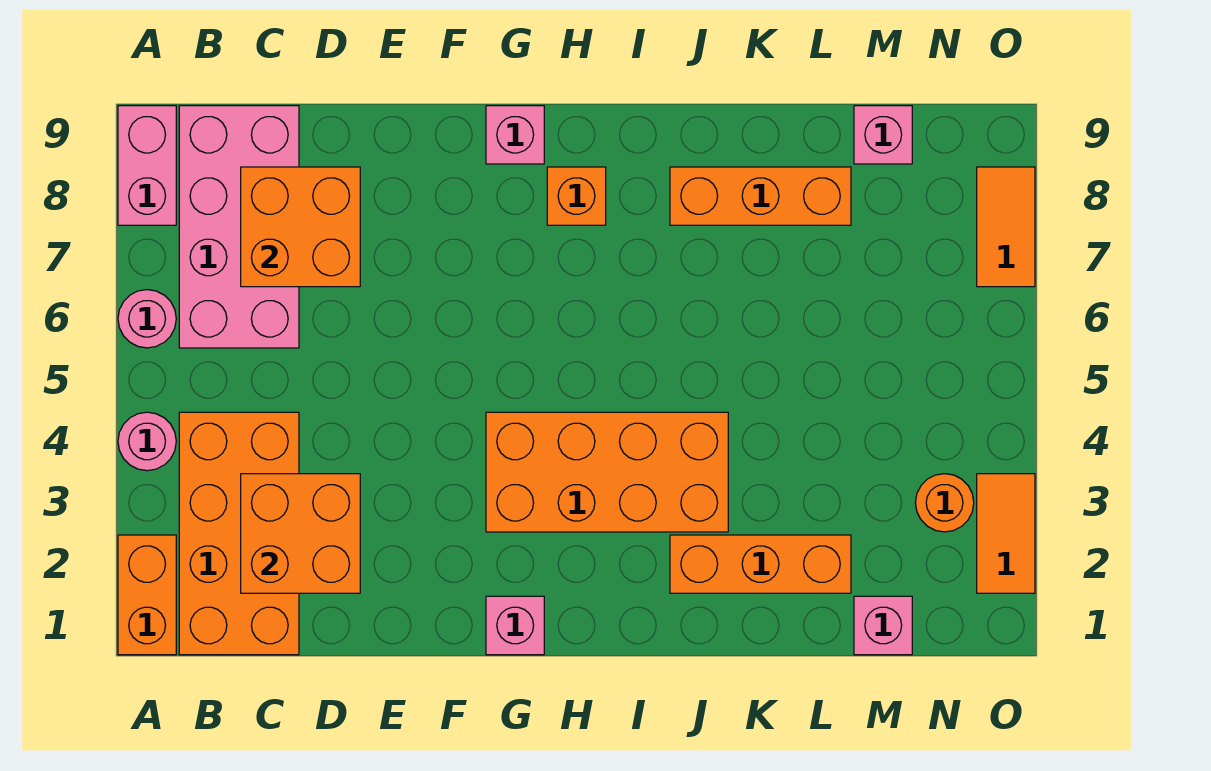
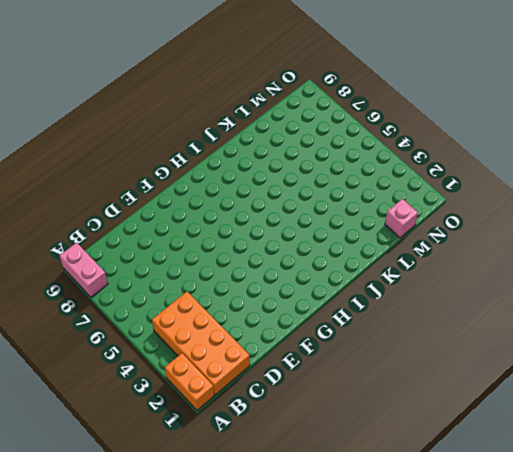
none -> pink round brick A4 level 1
none -> pink round brick A6 level 1
none -> pink brick B6:C9 level 1

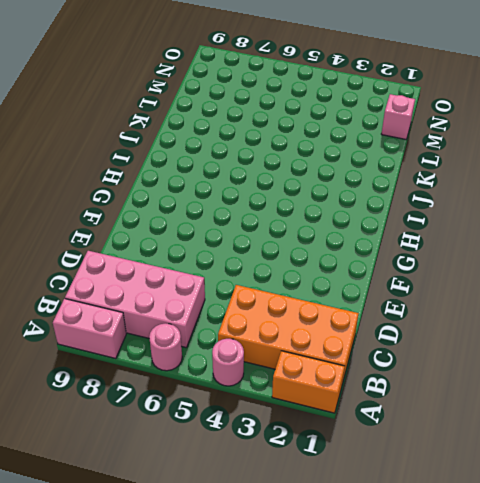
none -> pink brick G1 level 1
none -> orange brick G3:J4 level 1
none -> pink brick G9 level 1

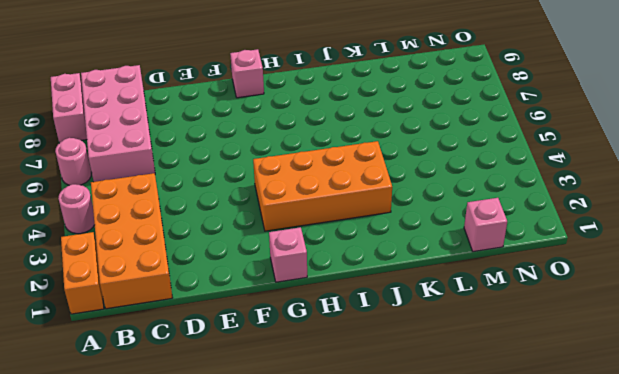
none -> orange brick H8 level 1
none -> orange brick J2:L2 level 1
none -> orange brick J8:L8 level 1

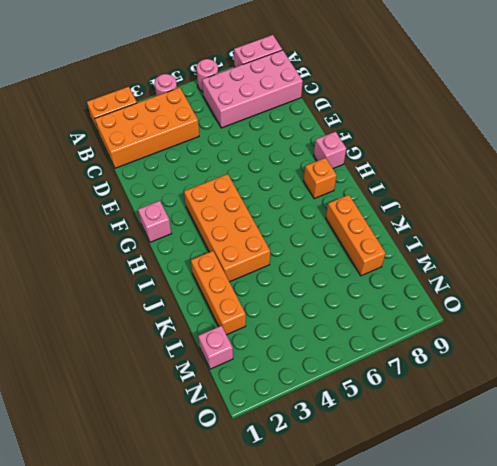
none -> pink brick M9 level 1
none -> orange round brick N3 level 1
none -> orange tile O2:O3 level 1

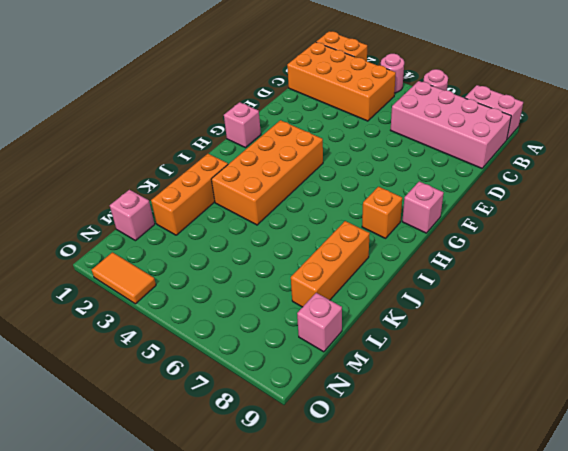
none -> orange round brick N3 level 1
none -> orange tile O7:O8 level 1
none -> orange brick C2:D3 level 2

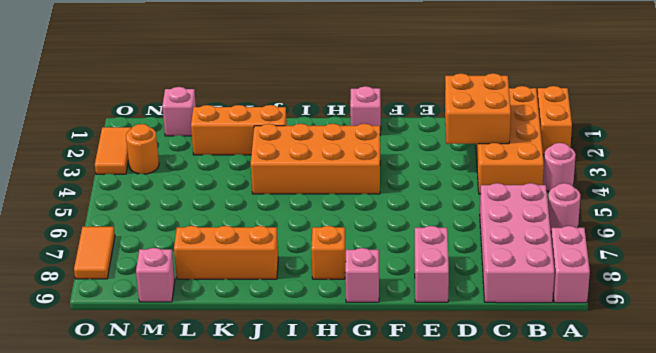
pink brick E8:E9 level 1 -> none
none -> orange brick C7:D8 level 2

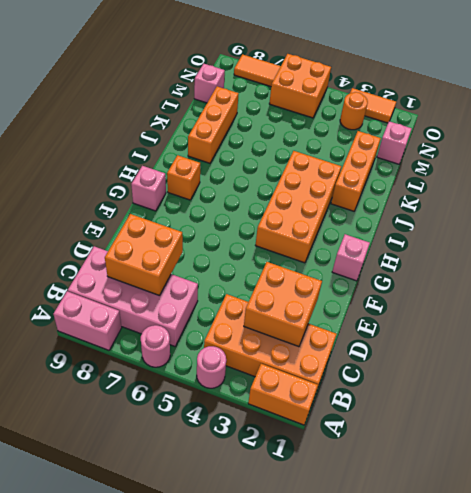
orange brick N5:O6 level 1 -> none

